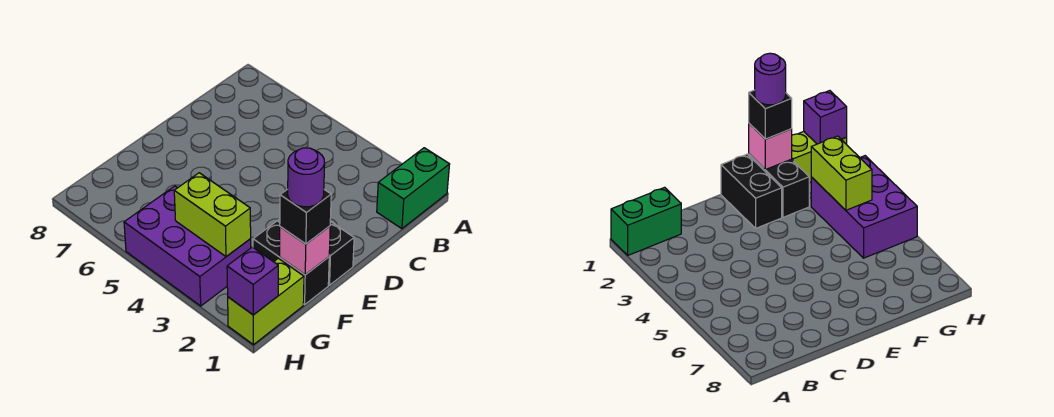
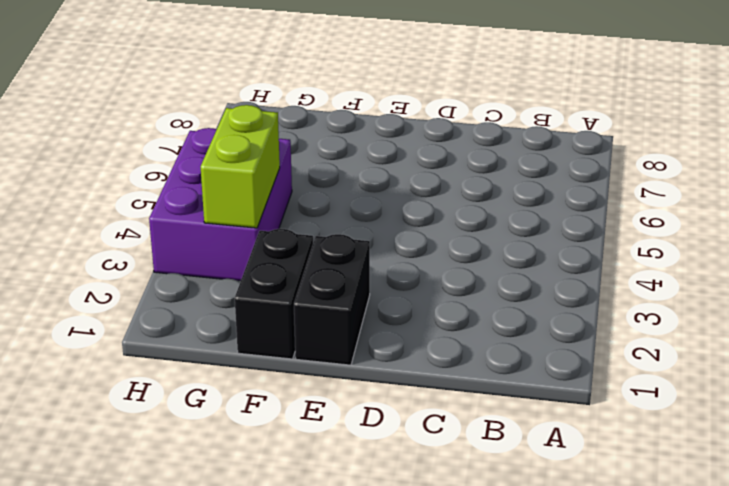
none -> green brick A1:B1 level 1
none -> lime brick G1:H1 level 1

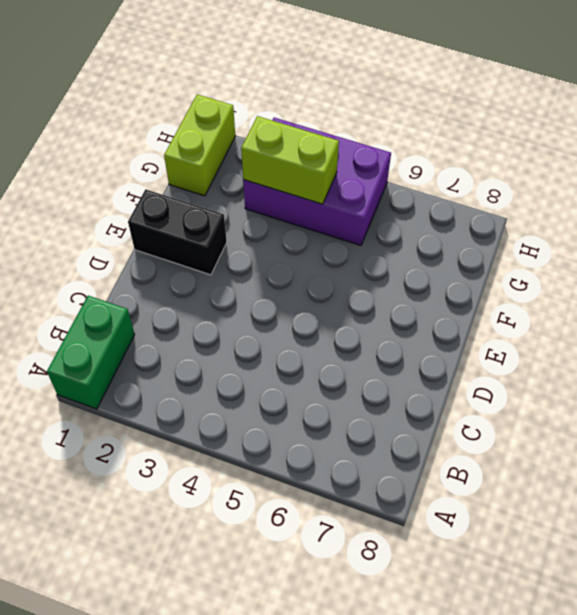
none -> black brick F1:F2 level 1
none -> pink brick F1 level 2

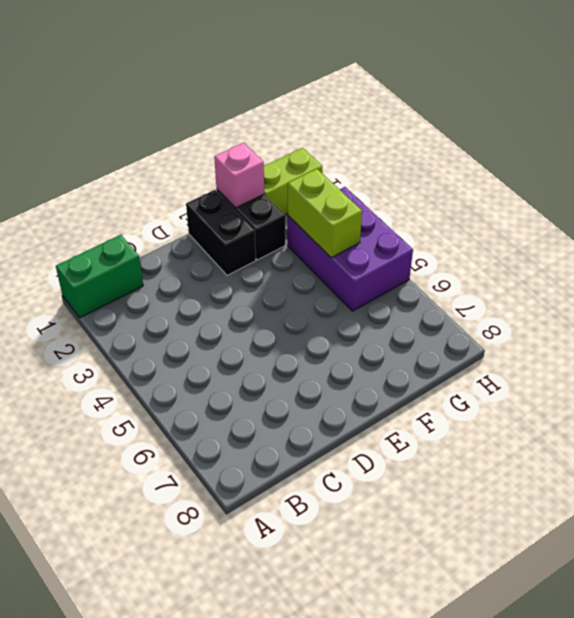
none -> purple brick H1 level 2
none -> black brick F1 level 3

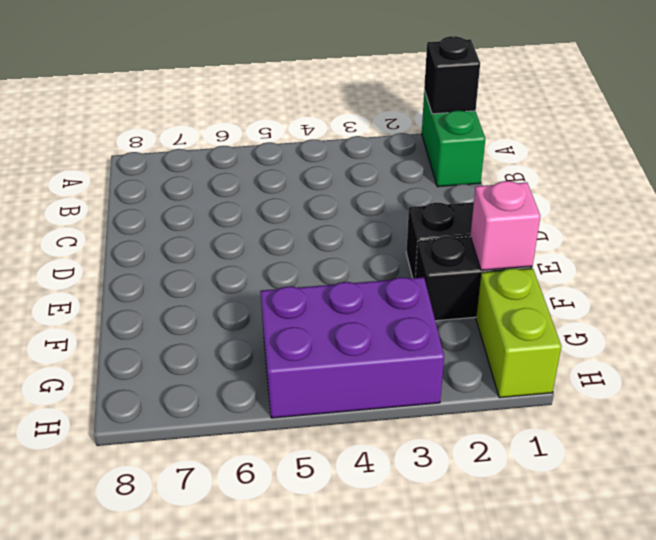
black brick A1 level 2 -> black brick F1 level 3
none -> lime brick G3:G4 level 2
none -> purple brick H1 level 2

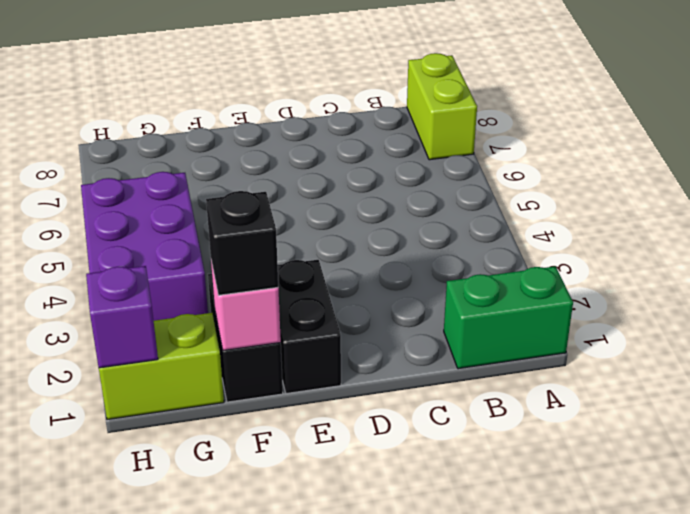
lime brick A7:A8 level 1 -> lime brick G3:G4 level 2
none -> purple round brick F1 level 4

